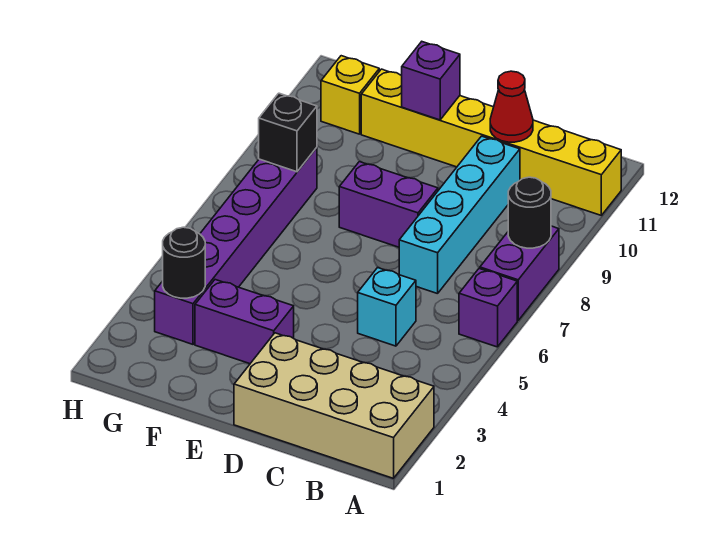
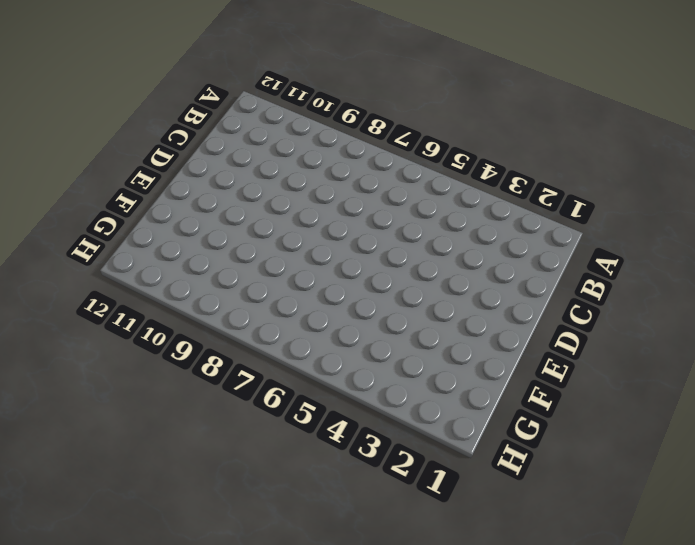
none -> tan brick A1:D2 level 1
none -> purple brick A6 level 1
none -> purple brick A7:A8 level 1

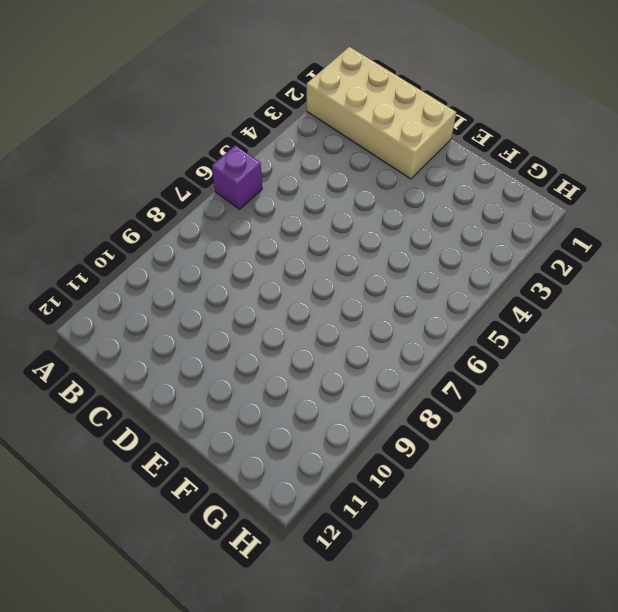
none -> purple brick A7:A8 level 1
none -> yellow brick A11:F11 level 1
none -> cyan brick C5 level 1

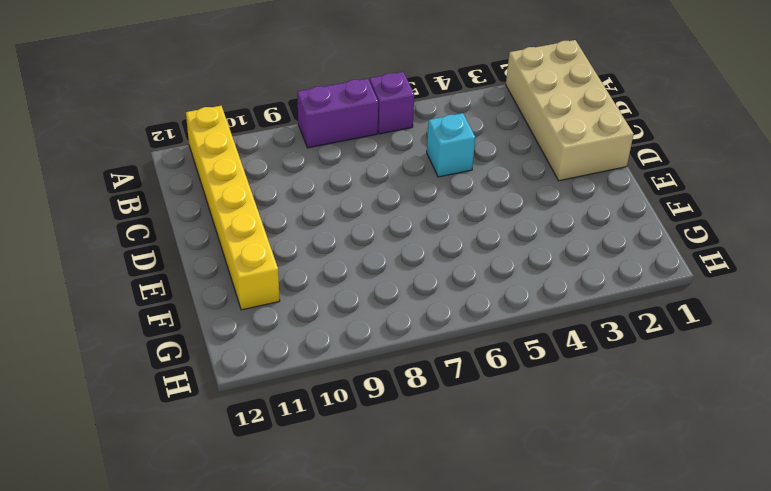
none -> cyan brick C7:C10 level 1
none -> purple brick D8:E8 level 1
none -> purple brick E3:F3 level 1

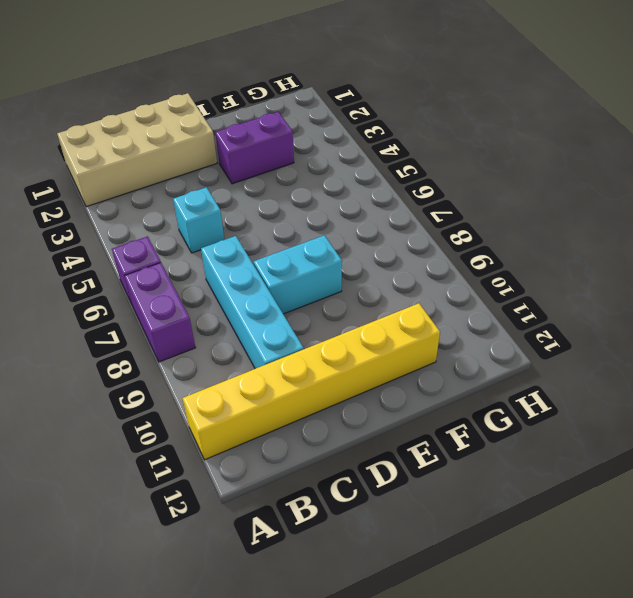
cyan brick D8:E8 level 1 -> purple brick D8:E8 level 1
none -> purple brick G3:G8 level 1
none -> yellow brick G11 level 1
none -> black round brick A8 level 2

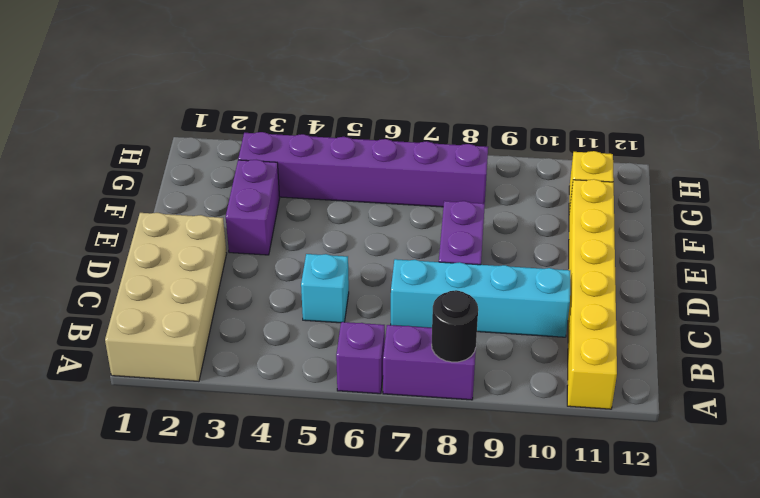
none -> red cone C11 level 2
none -> purple brick E11 level 2
none -> black round brick G3 level 2

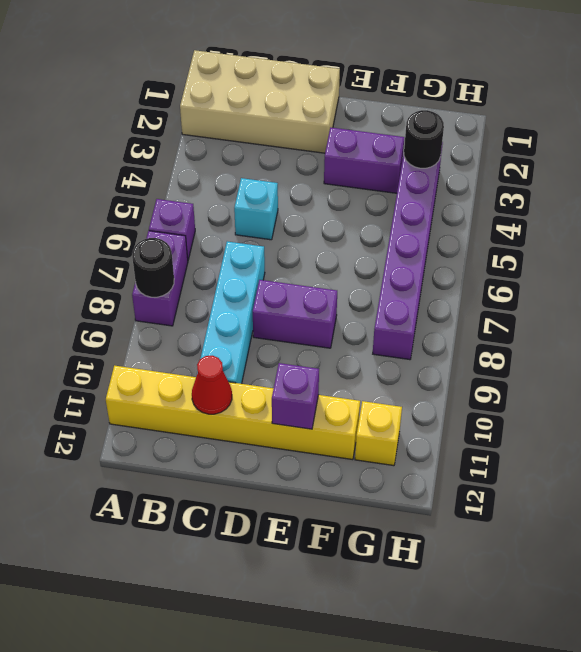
none -> black brick G8 level 2

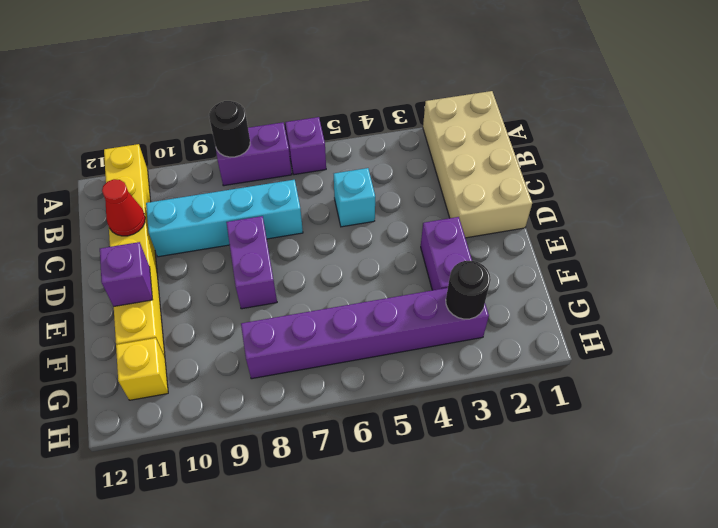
none -> black brick G8 level 2

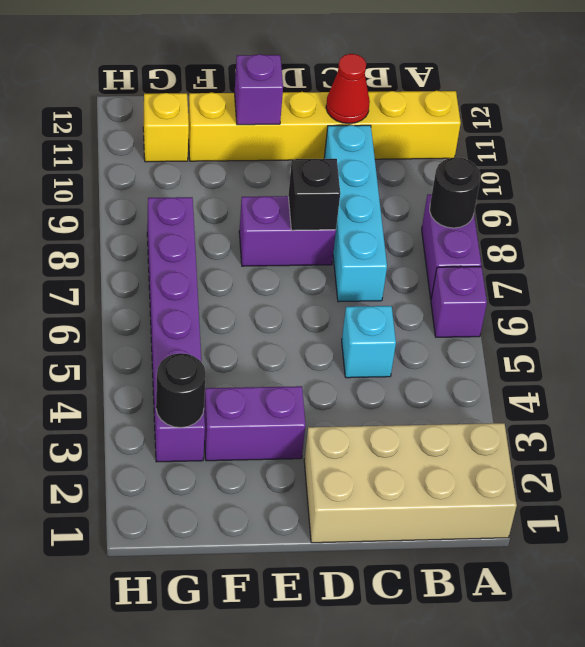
black brick D8 level 2 -> black brick G8 level 2

